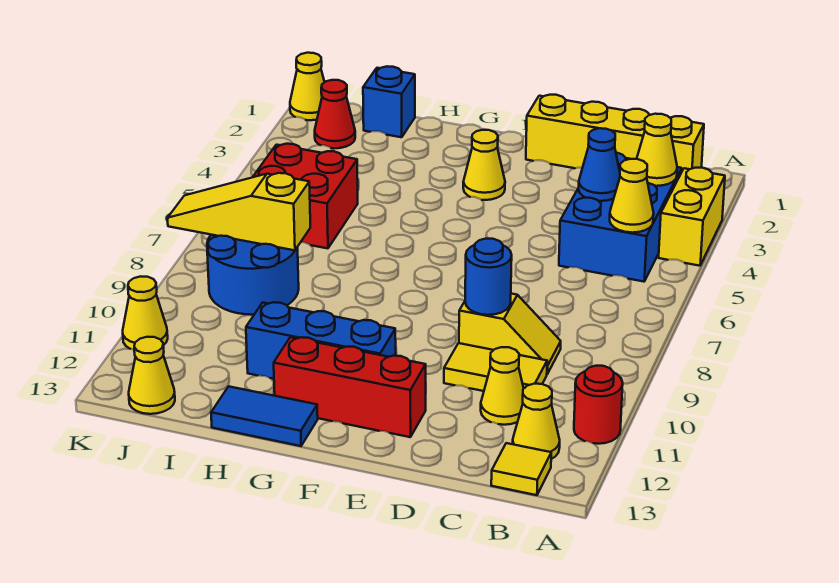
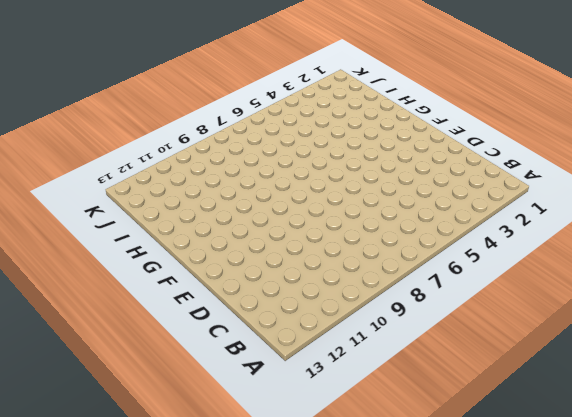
none -> yellow brick A3:A4 level 1
none -> red round brick A11 level 1
none -> yellow brick B1:E1 level 1

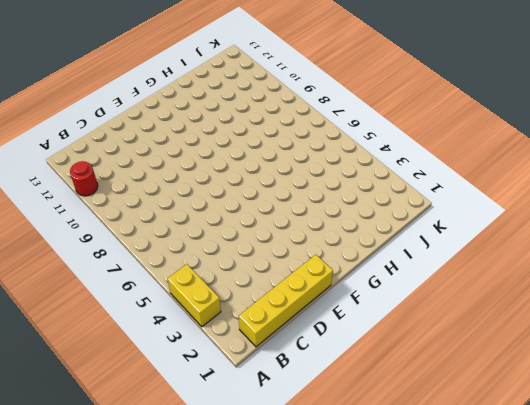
none -> blue brick B3:C5 level 1
none -> yellow cone B12 level 1
none -> yellow tile B13 level 1

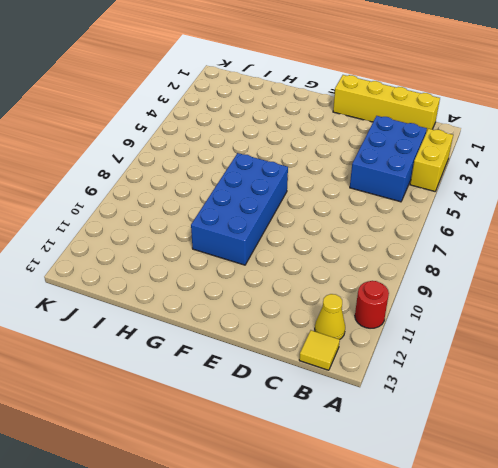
blue brick F7:G10 level 1 -> none
none -> yellow slope C9:D9 level 1 top D
none -> yellow tile C10:D10 level 1
none -> yellow cone C11 level 1

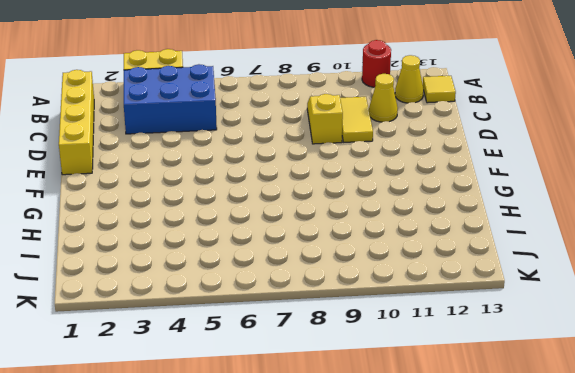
none -> red brick E12:G12 level 1
none -> yellow cone F3 level 1
none -> blue brick F11:H11 level 1

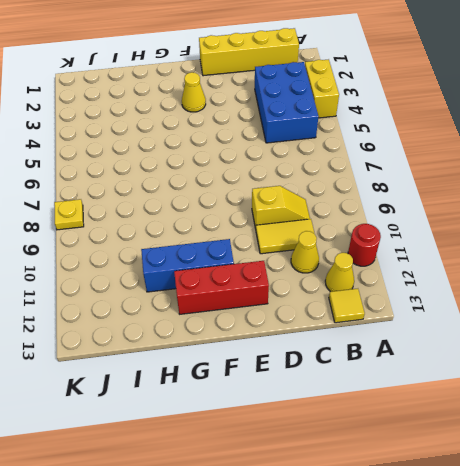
yellow plate K8 level 1 -> none
none -> blue tile G13:H13 level 1
none -> blue brick I1 level 1
none -> red brick I5:J6 level 1

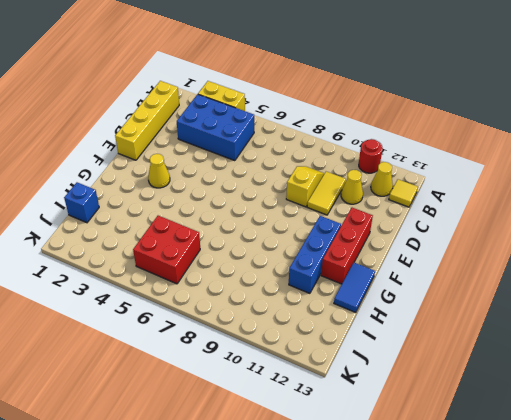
none -> blue round brick I8:J9 level 1
none -> red cone J2 level 1
none -> yellow cone J13 level 1

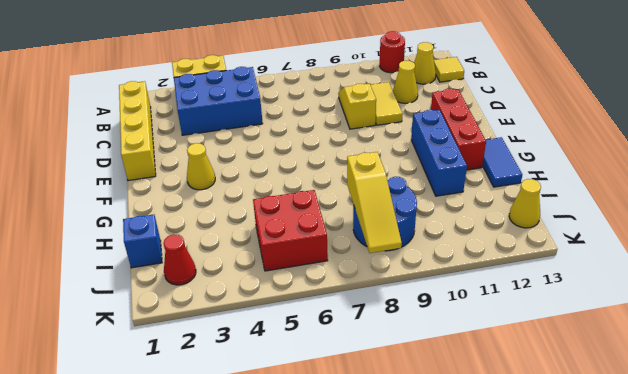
none -> yellow cone K1 level 1
none -> yellow cone K11 level 1
none -> yellow cone B3 level 2

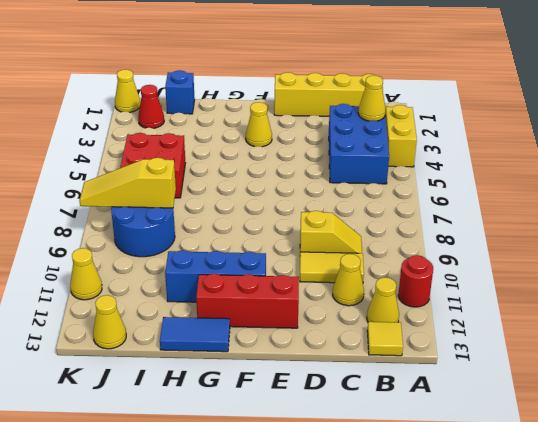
none -> yellow cone B5 level 2
none -> blue cone C4 level 2
none -> blue round brick D9 level 2

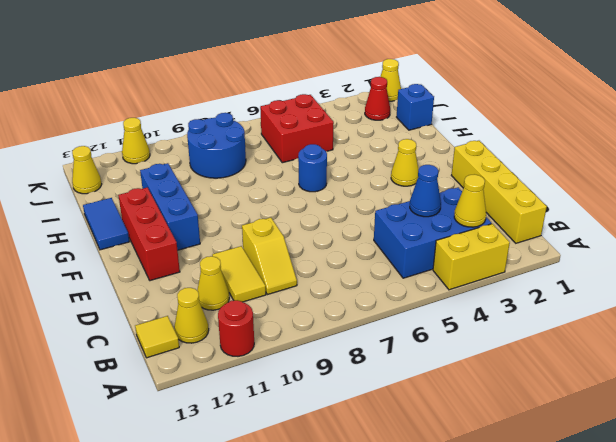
blue round brick G6 level 1 -> blue round brick D9 level 2
none -> yellow cone B5 level 2
none -> yellow slope I8:K8 level 2 top I

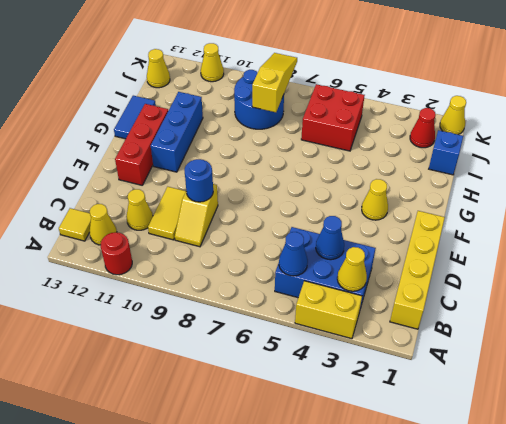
blue cone B5 level 2 -> yellow cone B5 level 2

